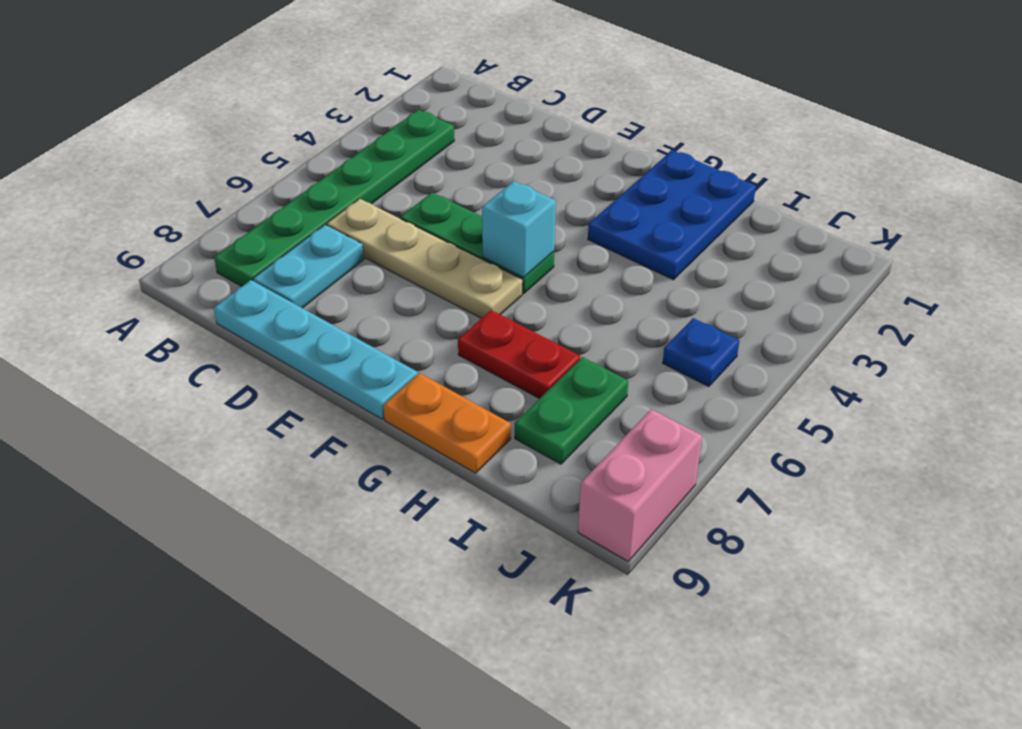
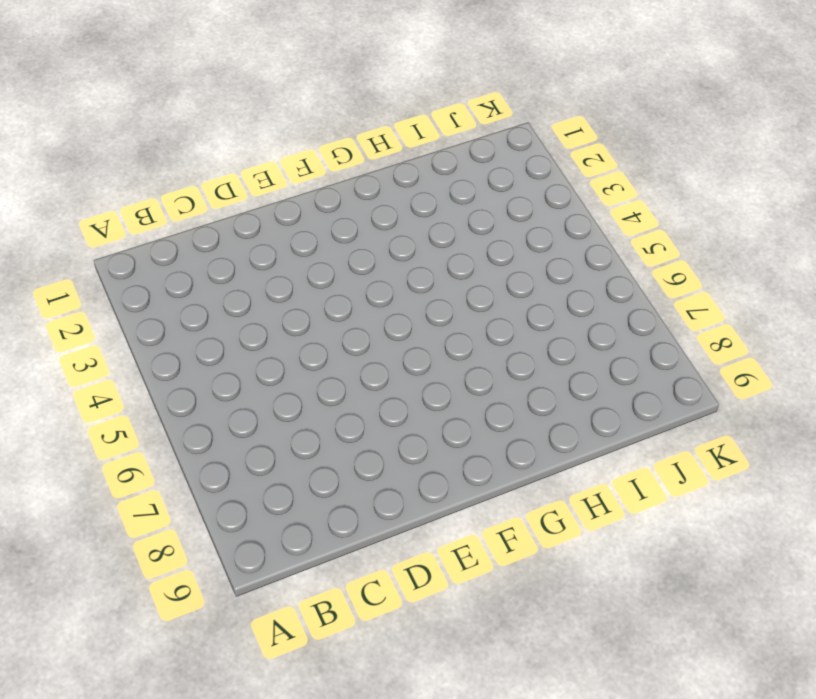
none -> green plate B3:B8 level 1
none -> tan plate C6:F6 level 1
none -> cyan plate C7:C8 level 1

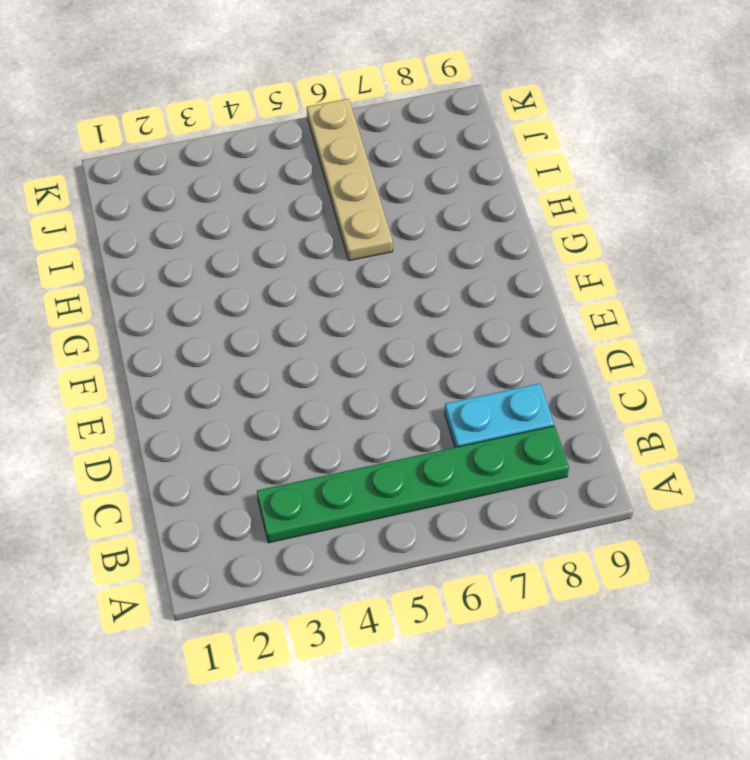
tan plate H6:K6 level 1 -> tan plate C6:F6 level 1
none -> cyan plate C9:F9 level 1
none -> green plate D5:F5 level 1
none -> blue plate G1:H3 level 1

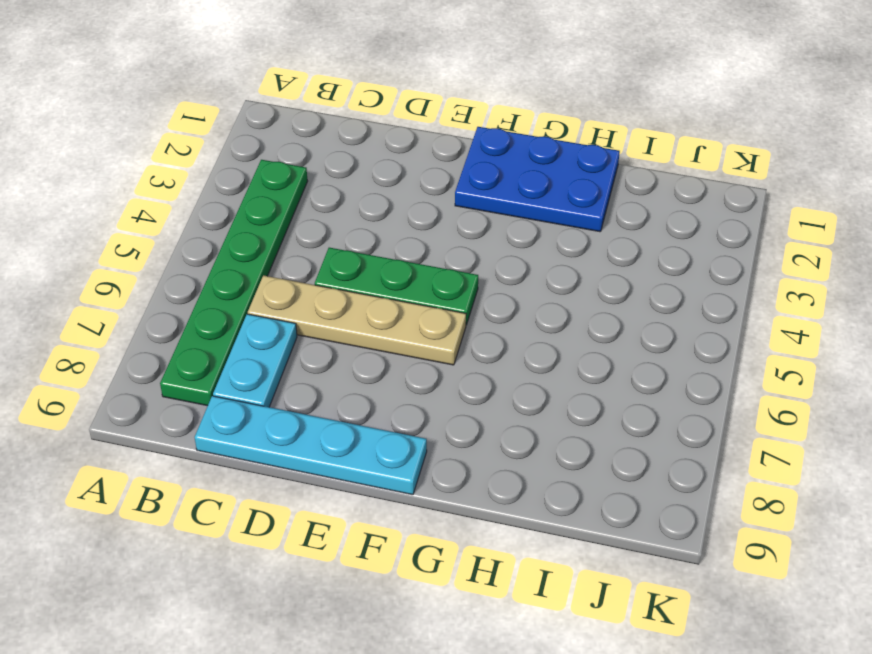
blue plate F1:H2 level 1 -> blue plate G1:H3 level 1
none -> red plate G7:H7 level 1
none -> orange plate G9:H9 level 1
none -> green plate I7:I8 level 1

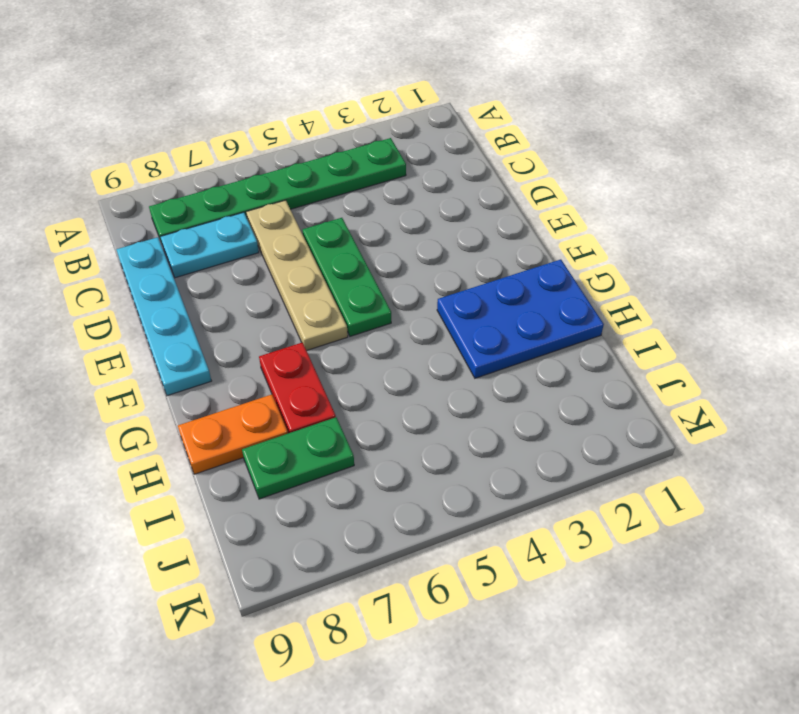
orange plate H8:H9 level 1 -> orange plate G9:H9 level 1
none -> blue plate J5 level 1
none -> pink brick K8:K9 level 1
none -> cyan brick F5 level 2

